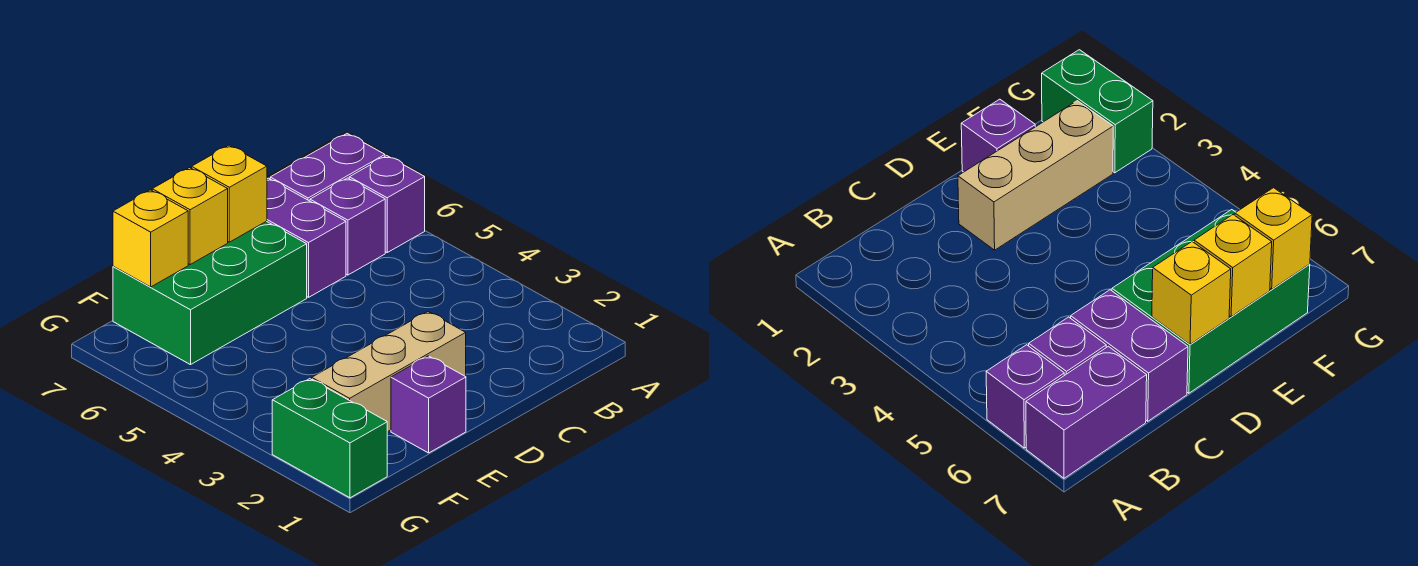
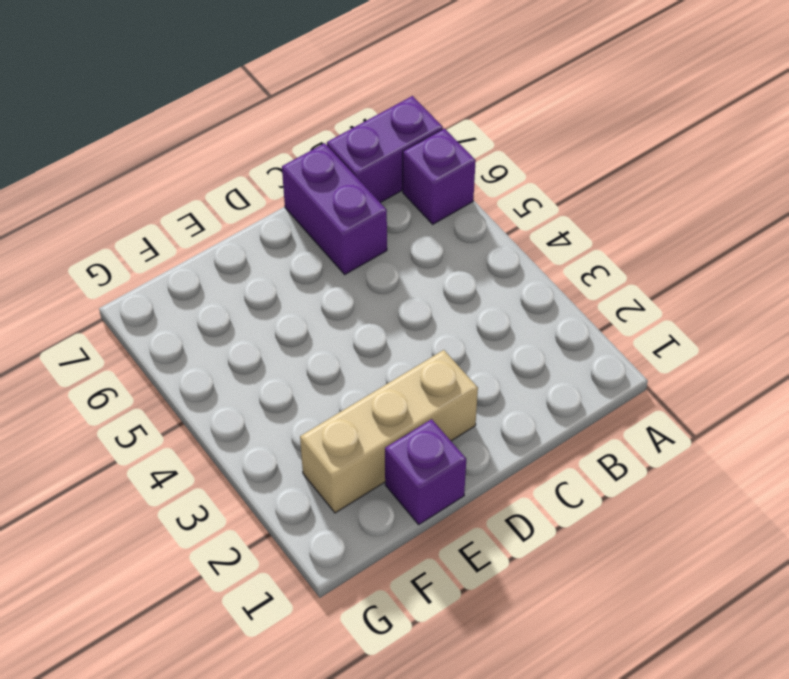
none -> purple brick B6 level 1
none -> green brick D6:F7 level 1

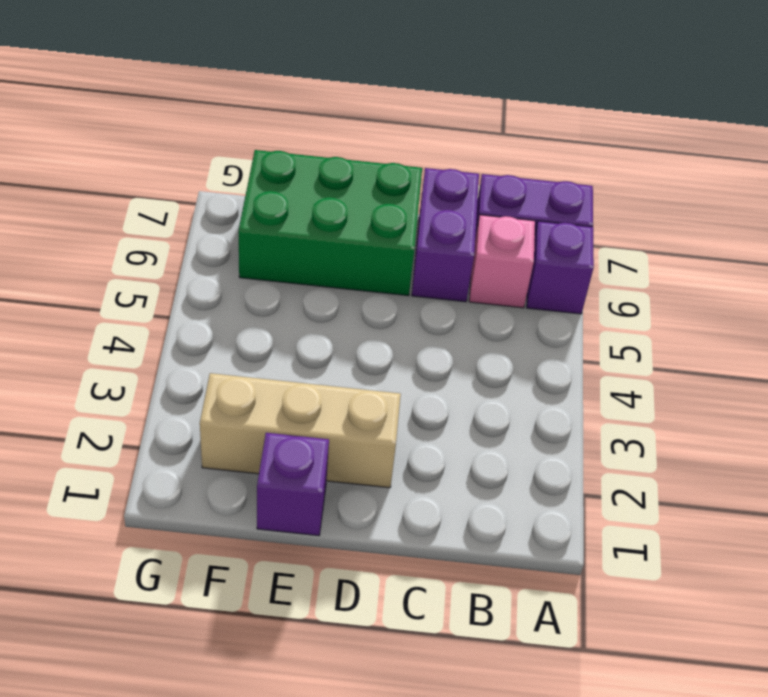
pink brick B6 level 1 -> purple brick B6 level 1
none -> green brick G1:G2 level 1
none -> yellow brick D7 level 2

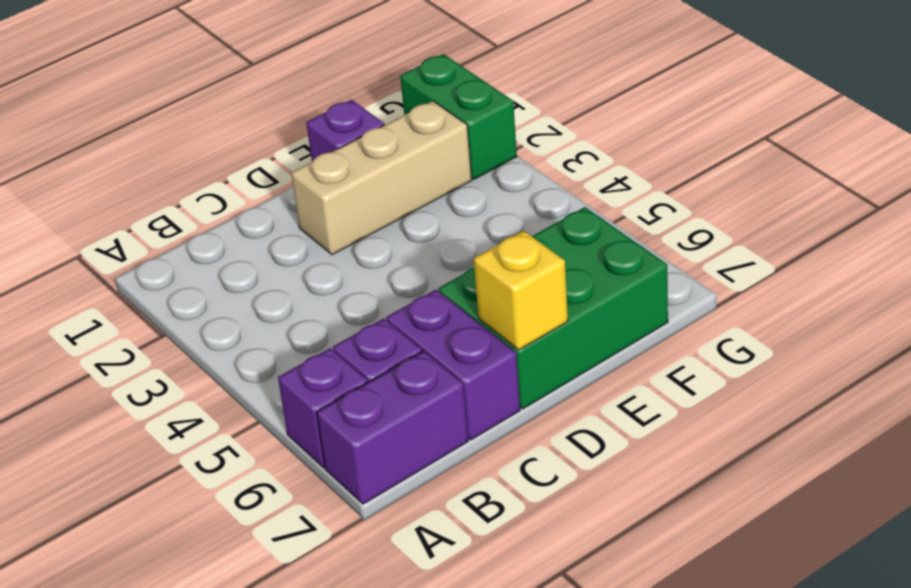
none -> yellow brick E7 level 2
none -> yellow brick F7 level 2

